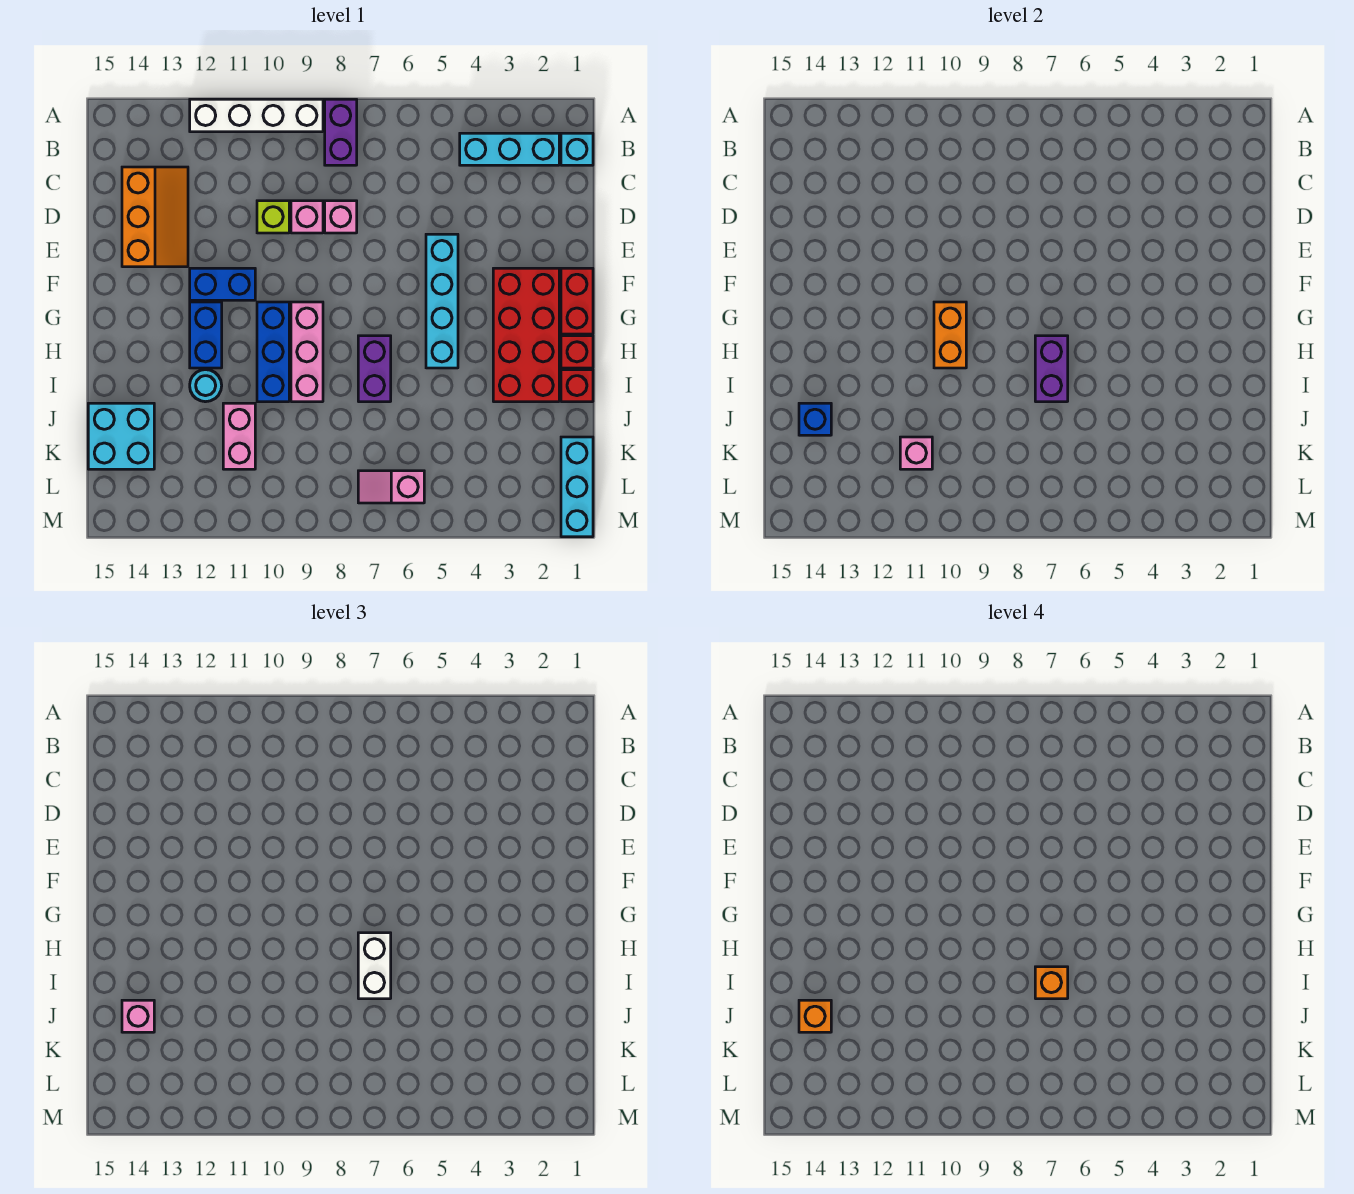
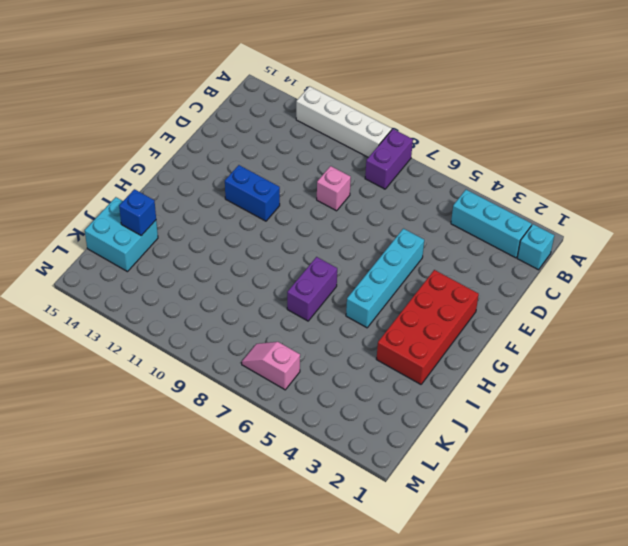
none -> orange slope C13:E14 level 1 top 14
none -> pink brick D8 level 1
none -> lime brick D10 level 1
none -> red brick F1:G1 level 1

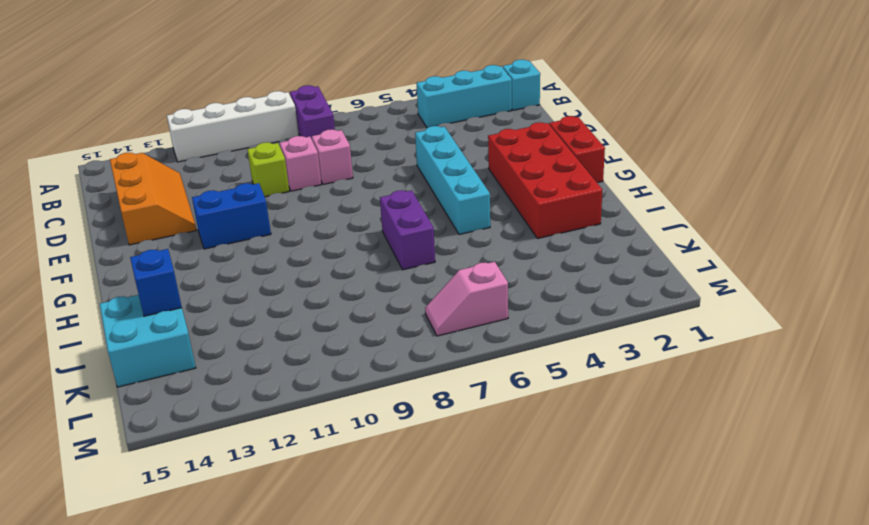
none -> pink brick G9:I9 level 1
none -> blue brick G10:I10 level 1
none -> blue brick G12:H12 level 1
none -> red brick H1 level 1

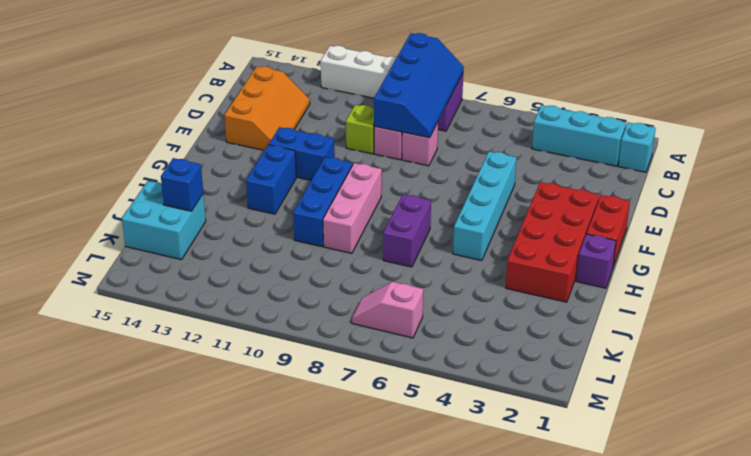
blue slope A8:D9 level 2 top 9 -> none
purple brick H1 level 1 -> red brick H1 level 1
none -> red brick I1 level 1
none -> cyan round brick I12 level 1
none -> pink brick J11:K11 level 1
none -> cyan brick K1:M1 level 1

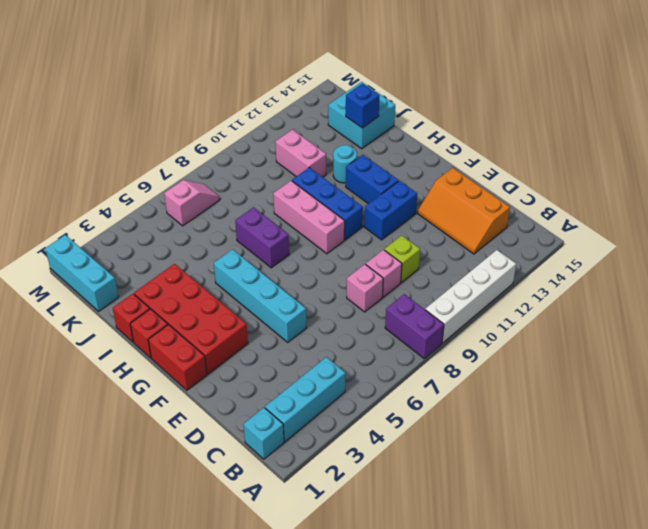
none -> orange brick G10:H10 level 2
none -> purple brick H7:I7 level 2
none -> pink brick K11 level 2
none -> white brick H7:I7 level 3

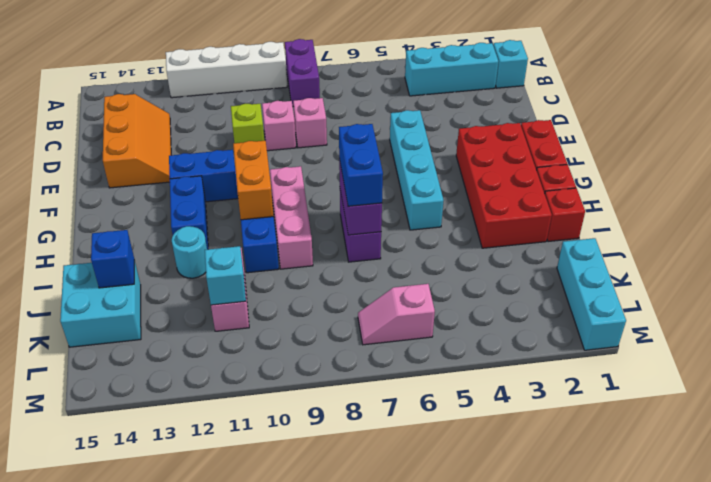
blue brick H7:I7 level 3 -> white brick H7:I7 level 3
cyan brick K11 level 2 -> pink brick K11 level 2
none -> pink brick J14 level 3
none -> orange brick I7 level 4
none -> orange brick J14 level 4

